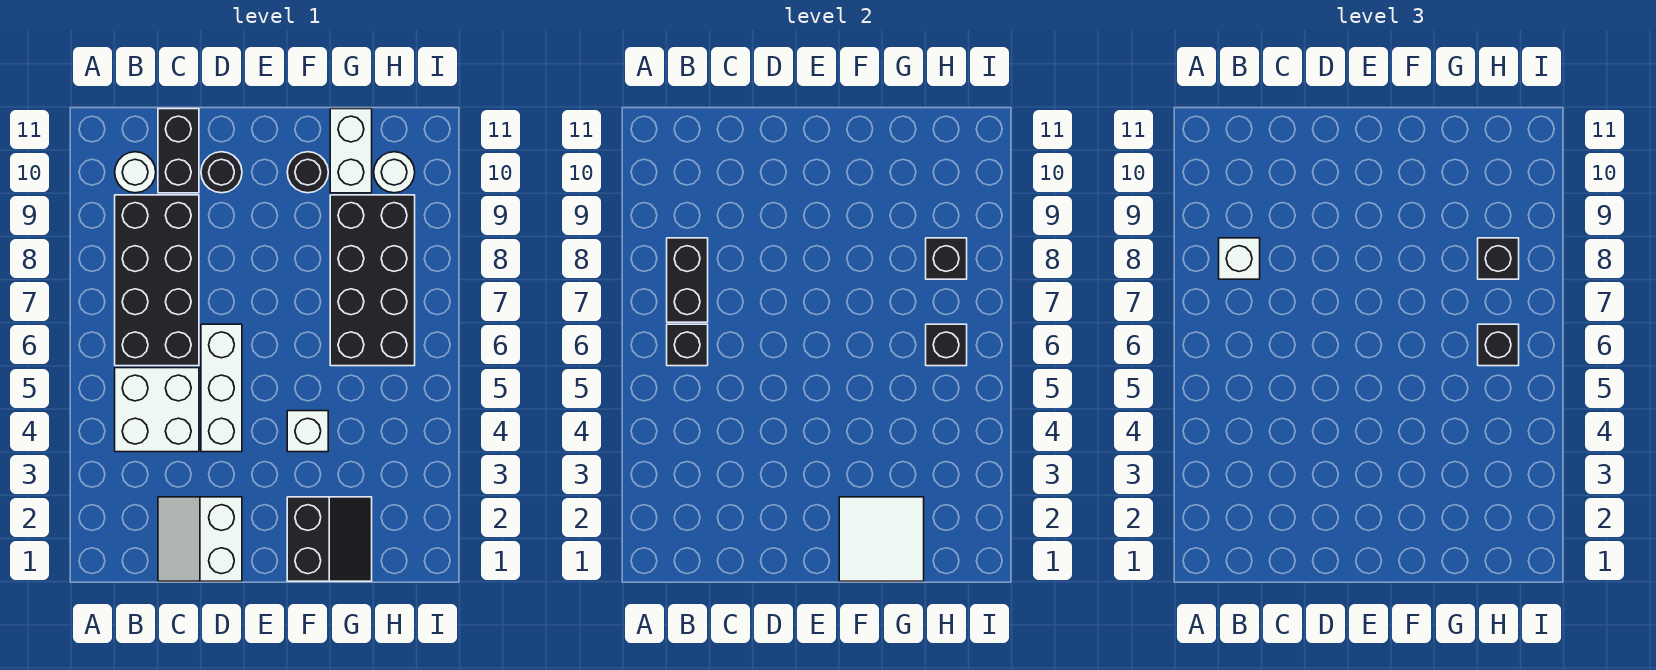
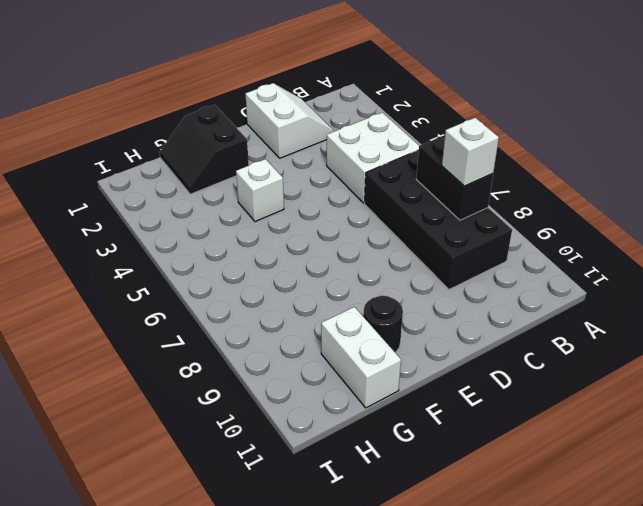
none -> white round brick B10 level 1
none -> black brick C10:C11 level 1
none -> white brick D4:D6 level 1

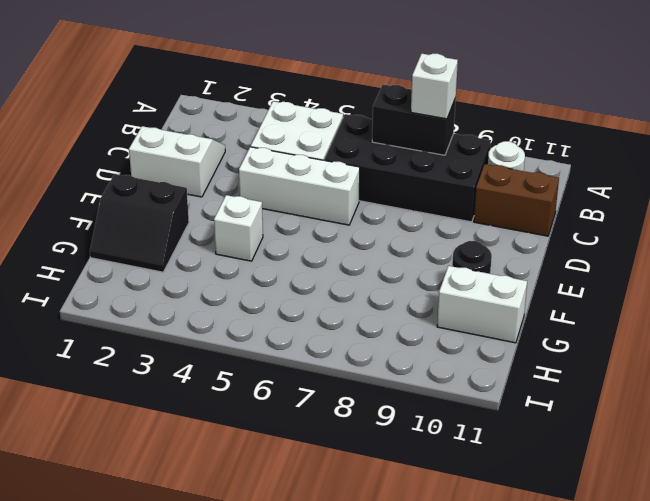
brown brick C10:C11 level 1 -> black brick C10:C11 level 1
none -> black round brick D10 level 1
none -> black brick G6:H9 level 1
none -> white round brick H10 level 1

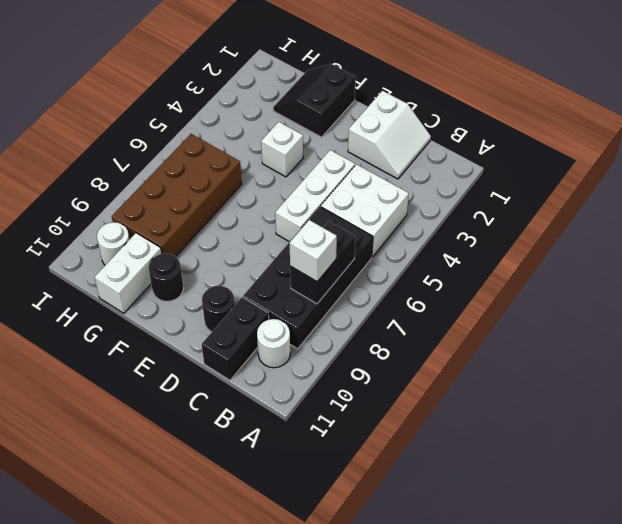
brown brick G6:H9 level 1 -> black brick G6:H9 level 1
none -> black brick B6 level 2
none -> white tile F1:G2 level 2
none -> black brick H6 level 2

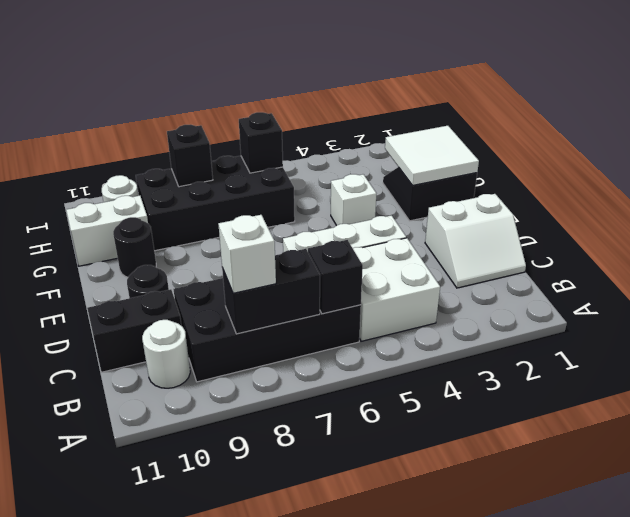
none -> black brick H6 level 3
none -> black brick H8 level 3

